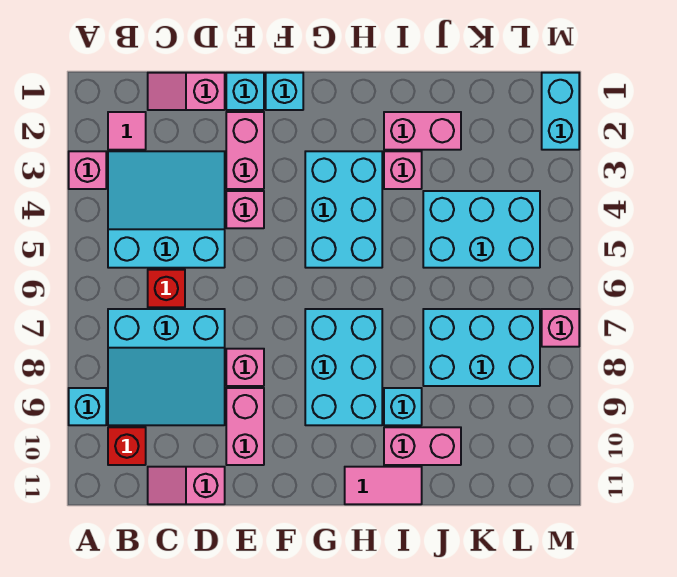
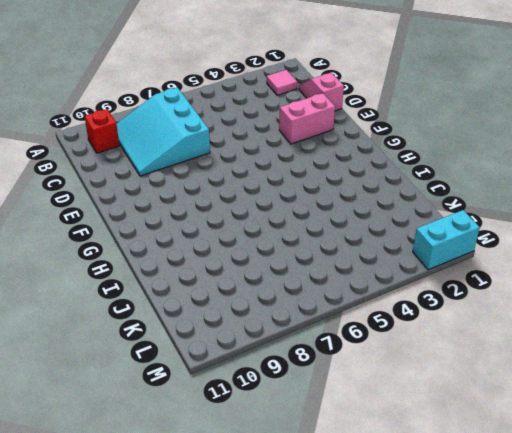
none -> pink brick A3 level 1
none -> cyan brick A9 level 1
none -> cyan slope B3:D5 level 1 top 5

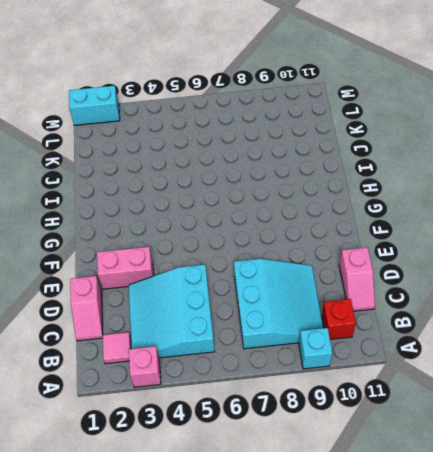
none -> red brick C6 level 1
none -> cyan brick E1 level 1
none -> pink brick E4 level 1

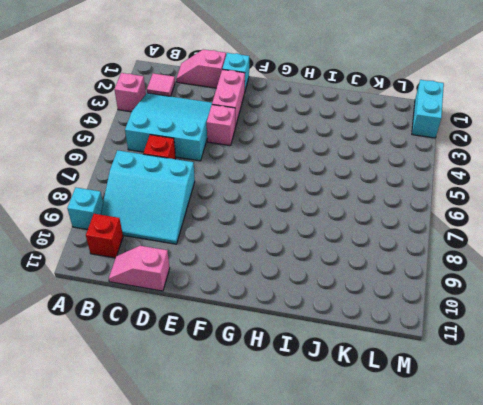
none -> pink brick E8 level 1
none -> pink brick E9:E10 level 1
none -> cyan brick F1 level 1

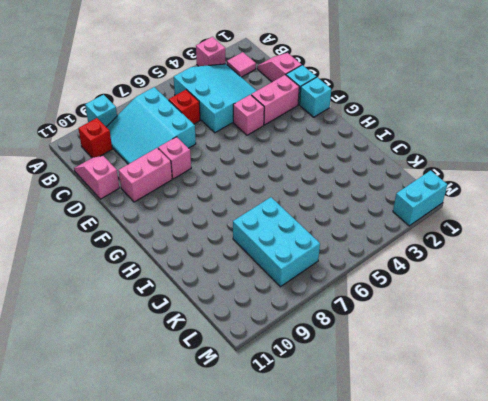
none -> cyan brick G3:H5 level 1
none -> cyan brick G7:H9 level 1
none -> pink tile H11:I11 level 1

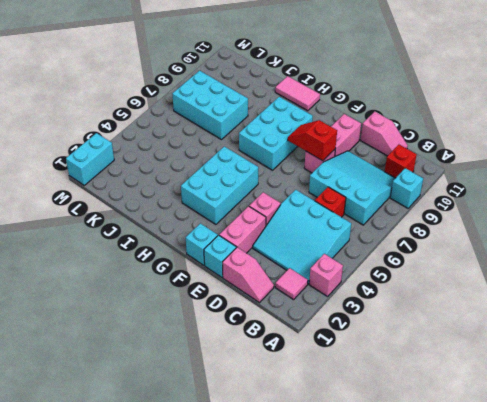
red slope E8:F8 level 2 top E -> none
none -> pink brick I2:J2 level 1
none -> pink brick I3 level 1
none -> cyan brick I9 level 1

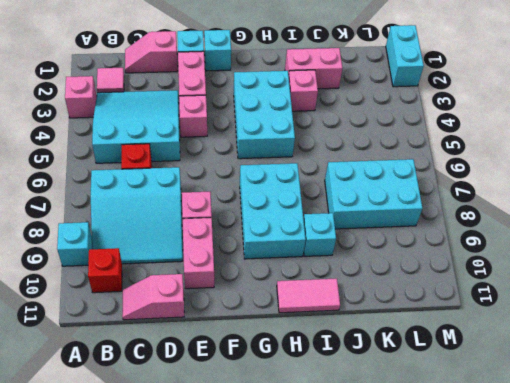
none -> pink brick I10:J10 level 1
none -> cyan brick J4:L5 level 1
none -> pink brick M7 level 1

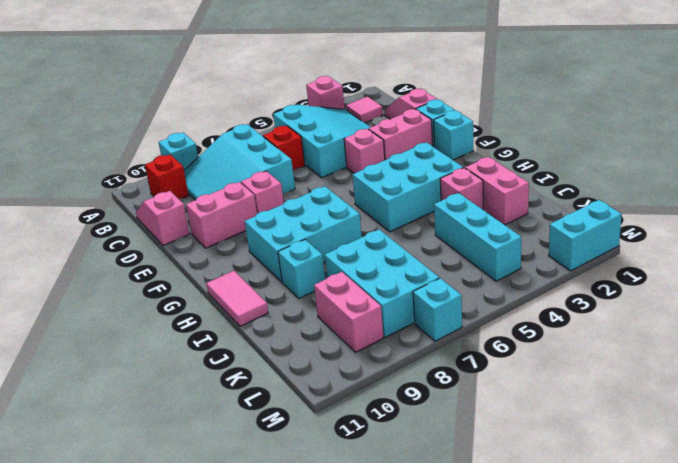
cyan brick J4:L4 level 1 -> cyan brick J4:L5 level 1
pink brick K9:L9 level 1 -> pink brick I10:J10 level 1
cyan brick M7 level 1 -> pink brick M7 level 1

